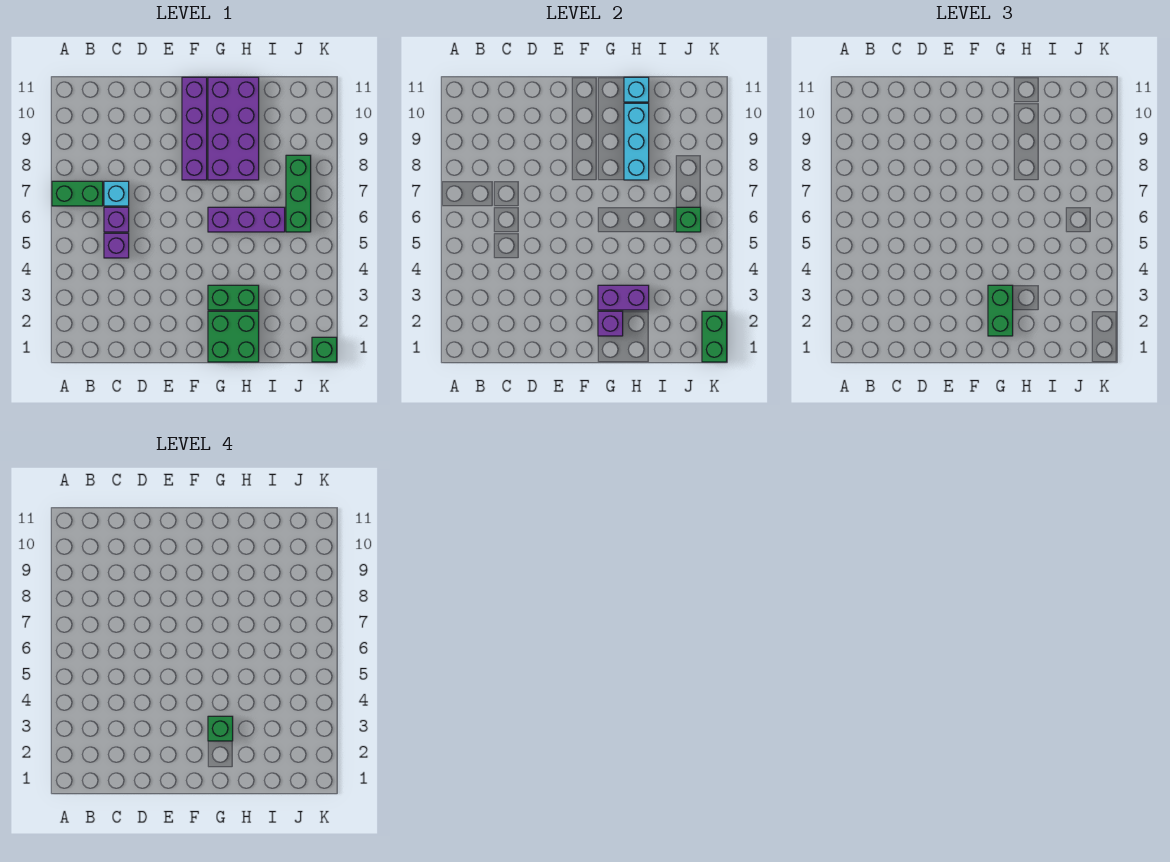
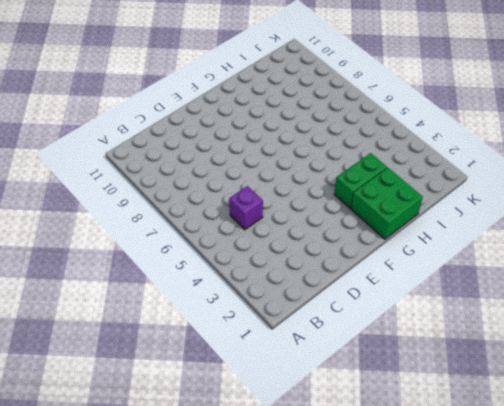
none -> green brick A7:B7 level 1
none -> purple brick C6 level 1
none -> cyan brick C7 level 1

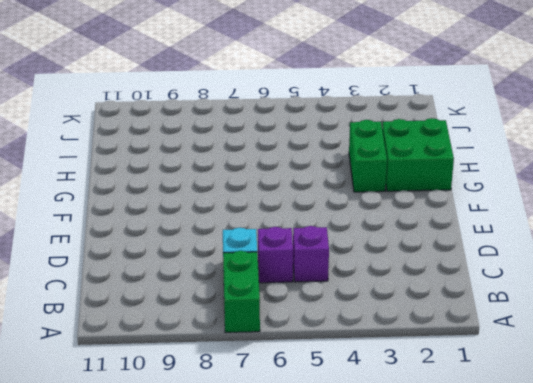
none -> purple brick F8:F11 level 1
none -> purple brick G6:I6 level 1
none -> purple brick G8:H11 level 1

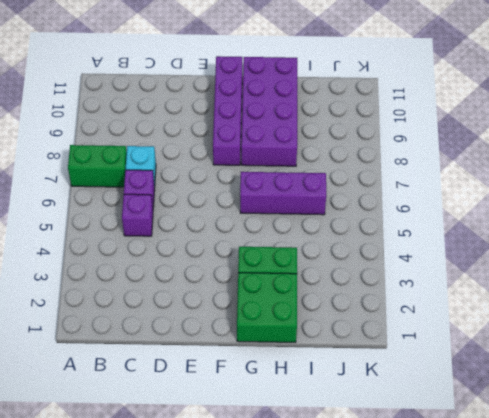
none -> green brick J6:J8 level 1
none -> green brick K1 level 1
none -> purple brick G2 level 2

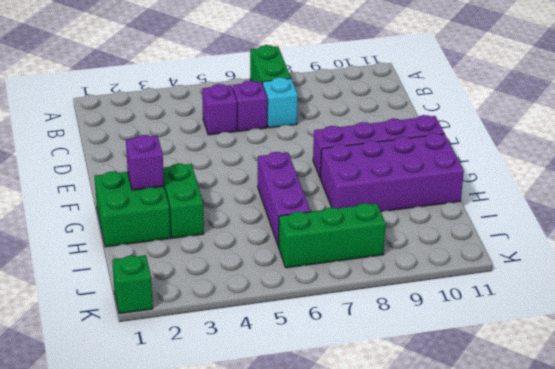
none -> purple brick G3:H3 level 2
none -> cyan brick H8:H10 level 2
none -> cyan brick H11 level 2

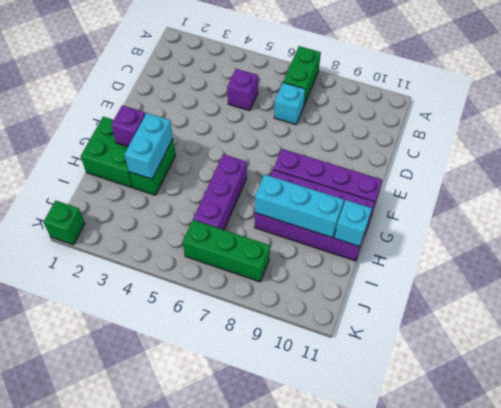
cyan brick G3:H3 level 2 -> purple brick G3:H3 level 2
none -> purple brick C6 level 1
none -> green brick J6 level 2
none -> green brick K1:K2 level 2

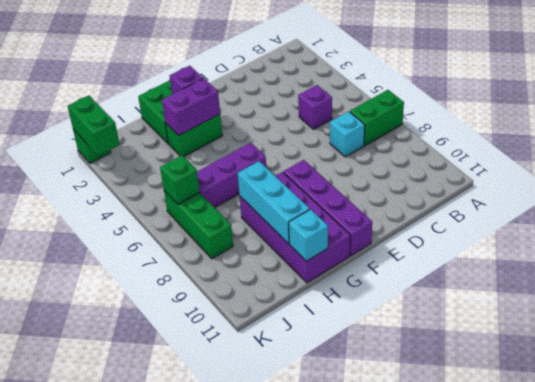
none -> purple brick C6 level 1
none -> green brick G2:G3 level 3
none -> green brick G3 level 4

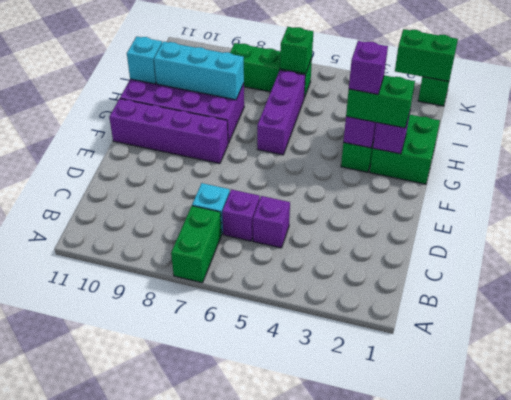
purple brick G3 level 4 -> green brick G3 level 4

